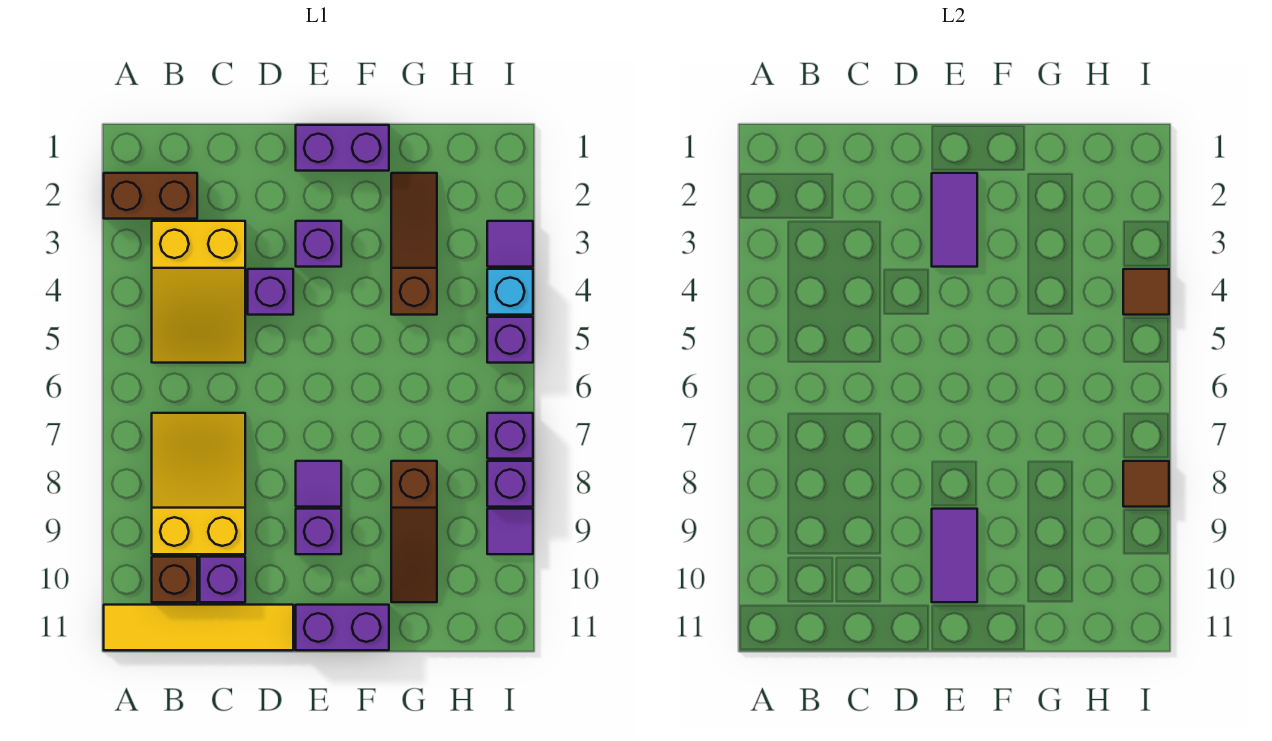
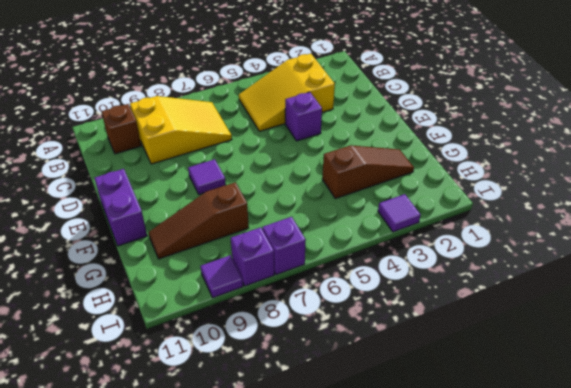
none -> brown brick A2:B2 level 1
none -> yellow tile A11:D11 level 1
none -> purple brick C10 level 1

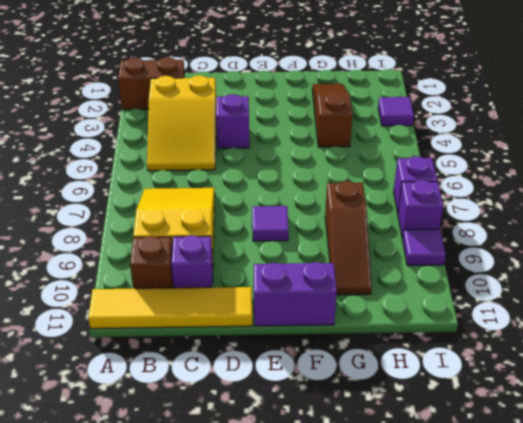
none -> purple brick E1:F1 level 1
none -> purple brick E3 level 1
none -> purple brick E9 level 1

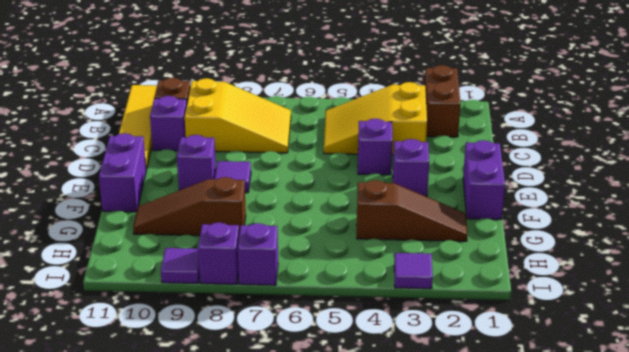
none -> cyan brick I4 level 1
none -> purple brick I5 level 1
none -> purple tile E2:E3 level 2

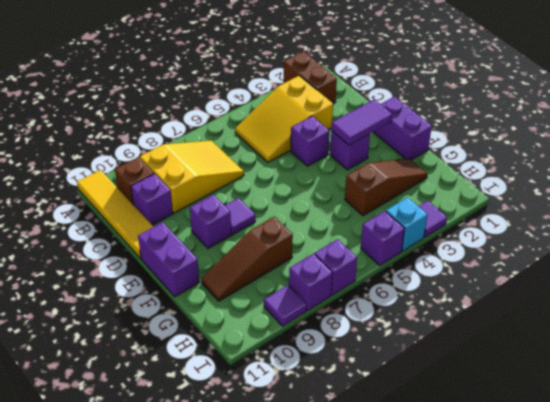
none -> purple tile E9:E10 level 2
none -> brown tile I4 level 2
none -> brown tile I8 level 2

